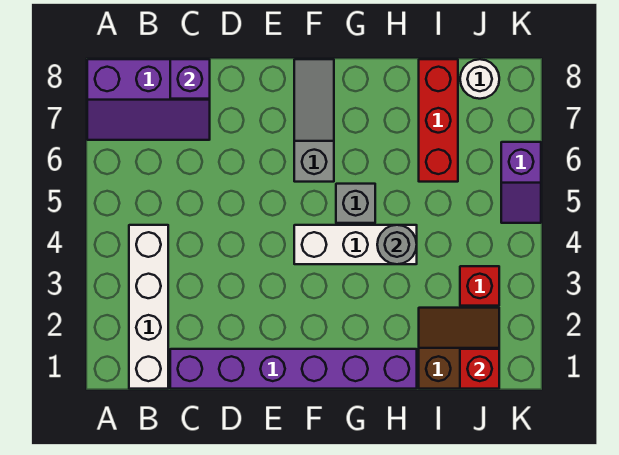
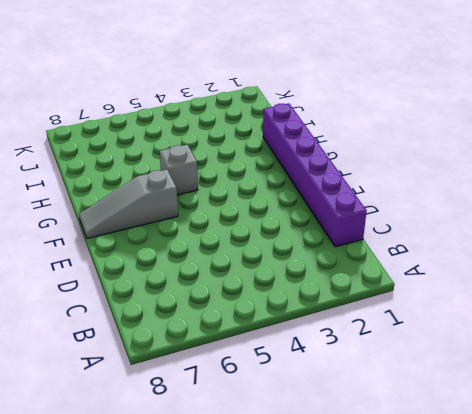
none -> purple slope A7:C8 level 1 top 8
none -> white brick B1:B4 level 1
none -> white brick F4:H4 level 1

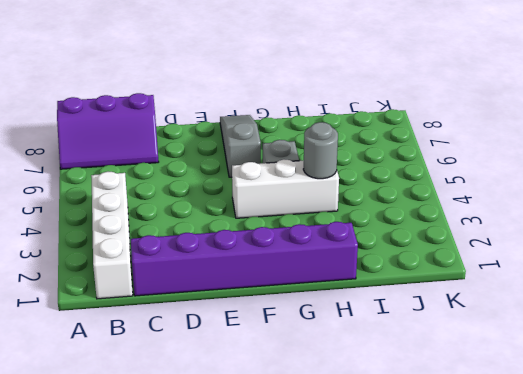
none -> brown slope I1:J2 level 1 top 1
none -> red brick I6:I8 level 1
none -> red brick J3 level 1

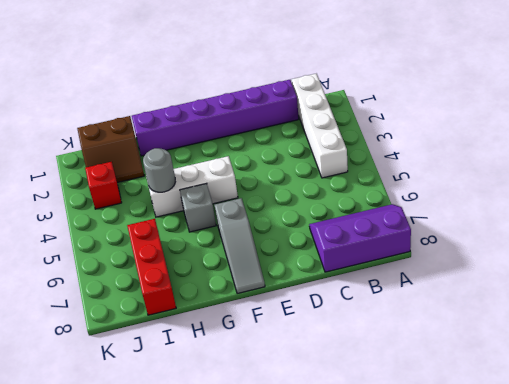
none -> white round brick J8 level 1
none -> purple slope K5:K6 level 1 top 6
none -> purple brick C8 level 2

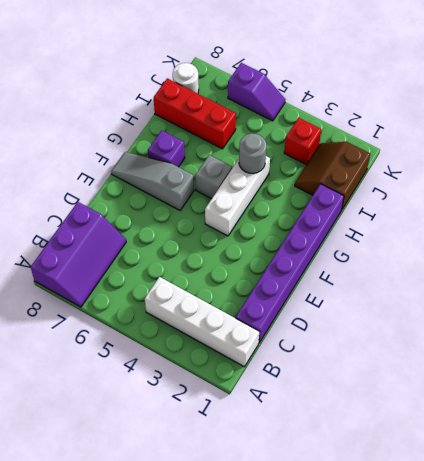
purple brick G7 level 1 -> purple brick C8 level 2
none -> red brick J1 level 2

